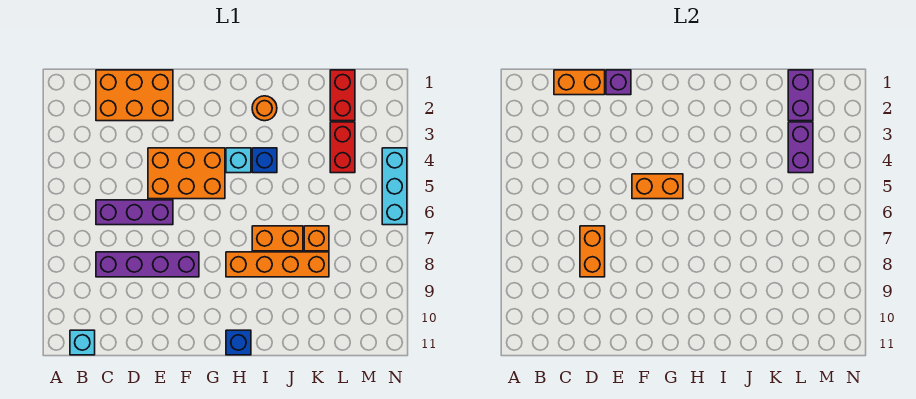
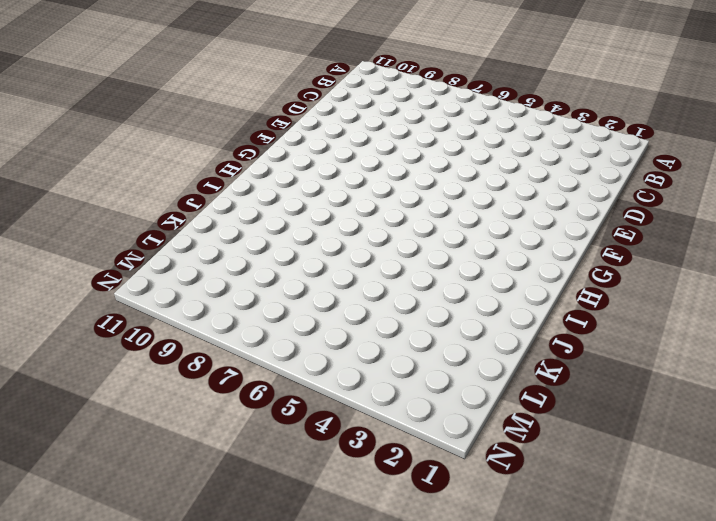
none -> cyan brick B11 level 1
none -> orange brick C1:E2 level 1
none -> purple brick C6:E6 level 1

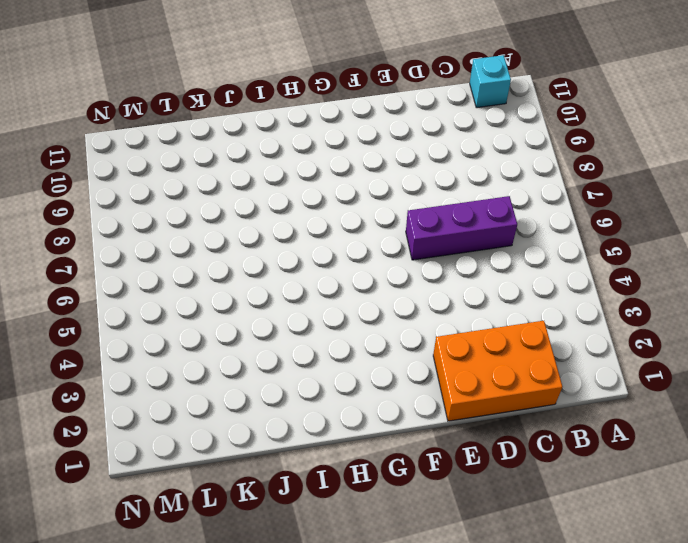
none -> purple brick C8:F8 level 1
none -> orange brick E4:G5 level 1
none -> cyan brick H4 level 1

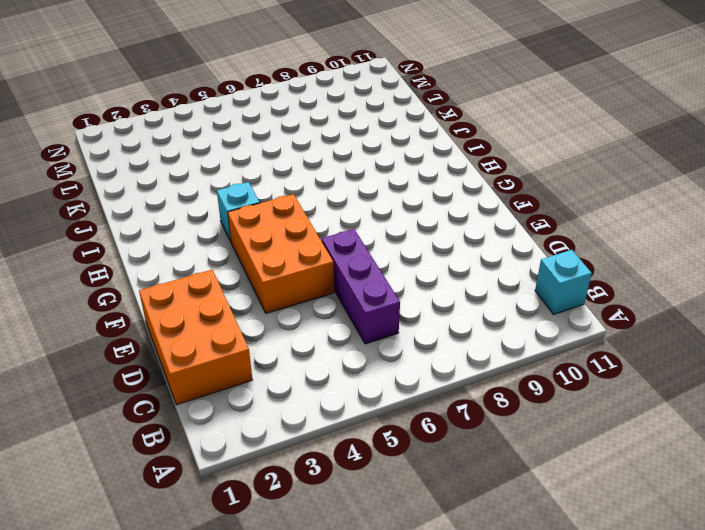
none -> purple brick C8:F8 level 1
none -> orange brick H8:K8 level 1
none -> blue brick H11 level 1

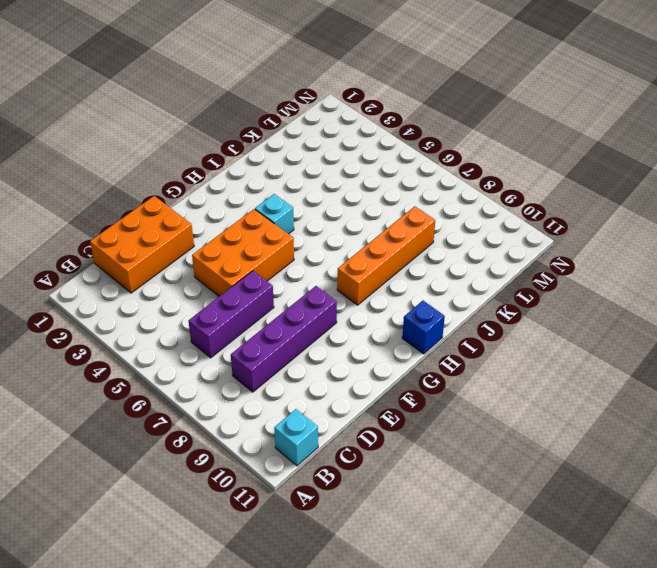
none -> orange round brick I2 level 1
none -> blue brick I4 level 1
none -> orange brick I7:J7 level 1

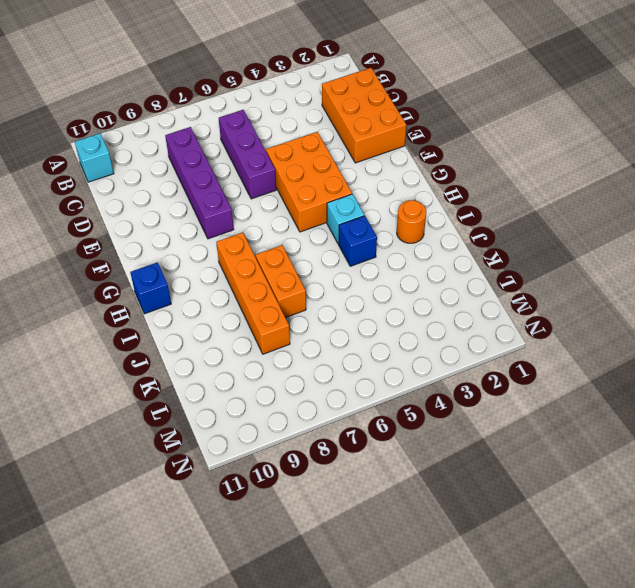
none -> orange brick K7 level 1
none -> red brick L1:L2 level 1
none -> red brick L3:L4 level 1

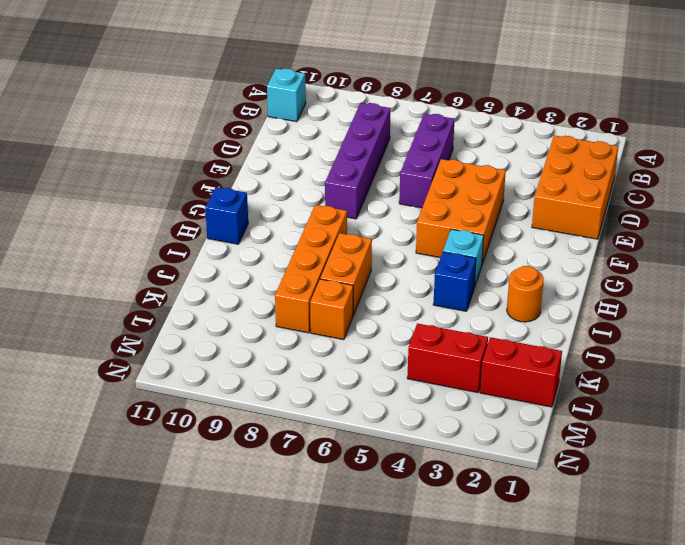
none -> cyan brick N4:N6 level 1
none -> orange brick C1:D1 level 2
none -> orange brick D7:D8 level 2

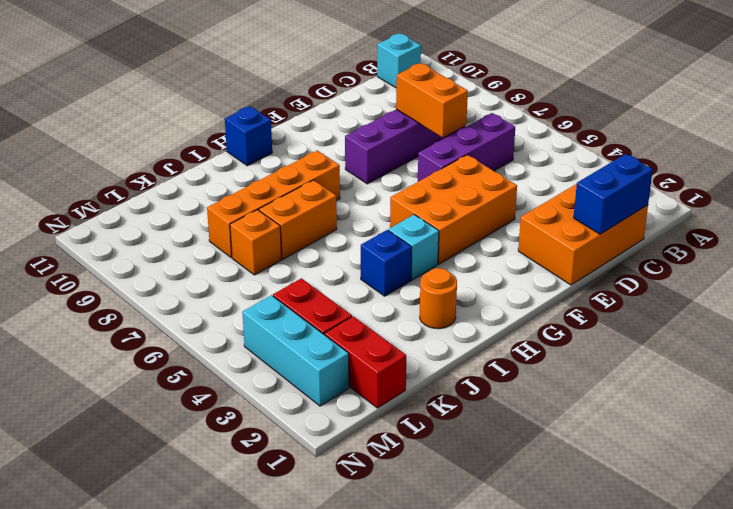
blue brick C1:D1 level 2 -> orange brick C1:D1 level 2
cyan brick M2:M4 level 1 -> cyan brick N4:N6 level 1
none -> purple brick E1 level 2
none -> orange brick F5:G5 level 2
none -> purple brick L1:L2 level 2

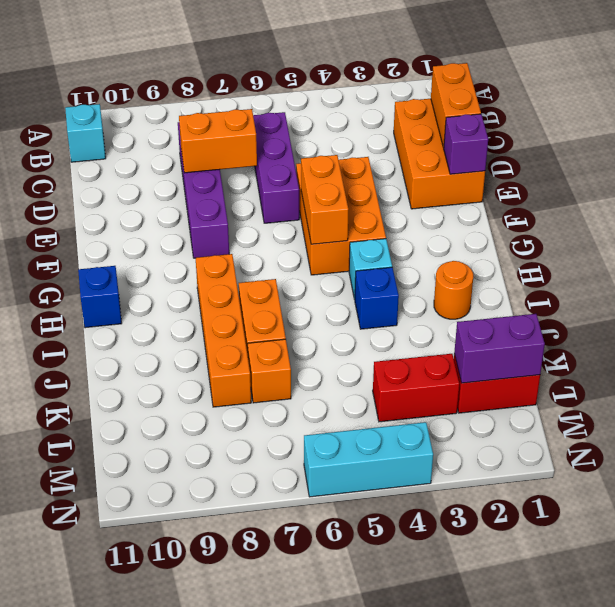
none -> purple brick L3:L4 level 2

